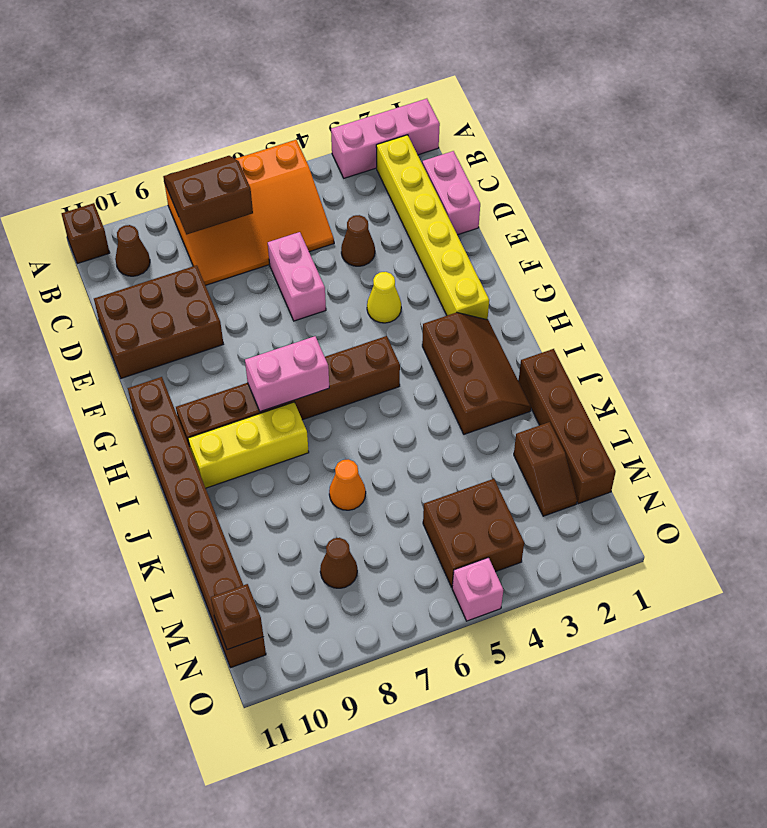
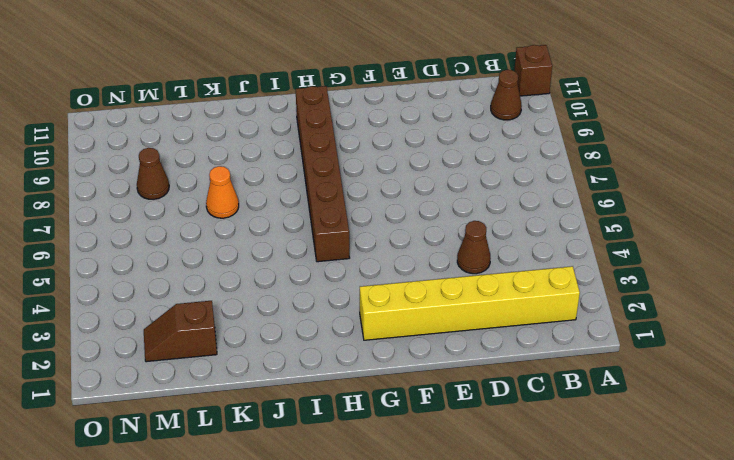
none -> pink brick A1:A3 level 1
none -> orange slope A5:C8 level 1 top A
none -> pink brick C1:D1 level 1

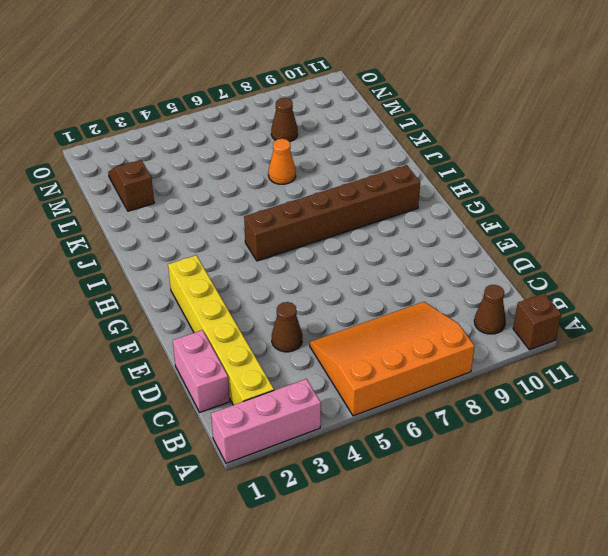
none -> pink brick D6:E6 level 1
none -> brown brick D9:E11 level 1
none -> yellow cone F4 level 1

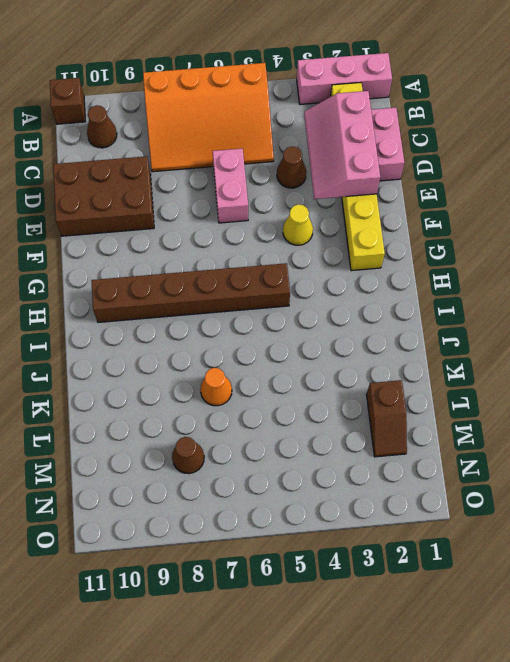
pink slope C2:E3 level 2 top 2 -> none
none -> brown brick G11:N11 level 1
none -> brown slope H2:J3 level 1 top 3
none -> yellow brick I8:I10 level 1

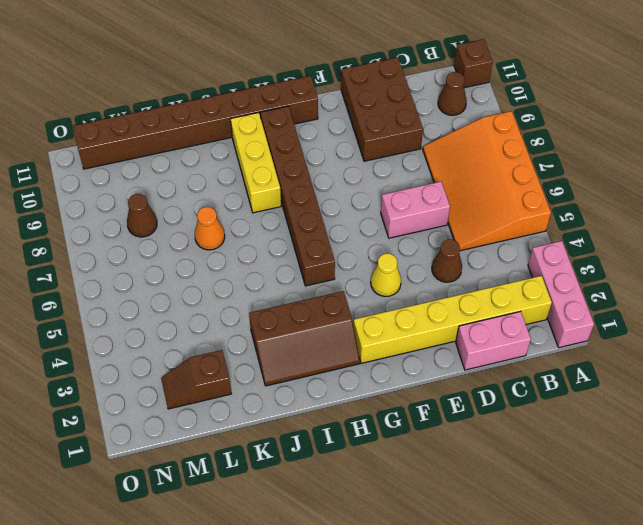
none -> brown brick J1:M1 level 1
none -> brown brick M4:N5 level 1
none -> pink brick O5 level 1

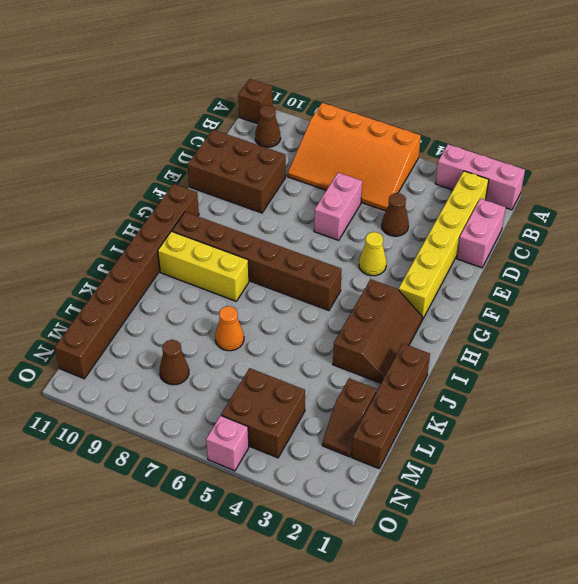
none -> brown slope A7:B8 level 2 top B
none -> pink brick H7:H8 level 2
none -> brown brick N11 level 2

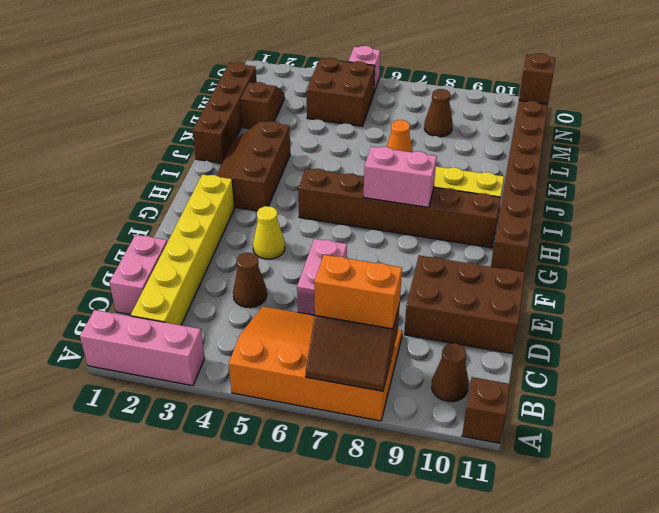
orange brick B7:B8 level 3 -> none

